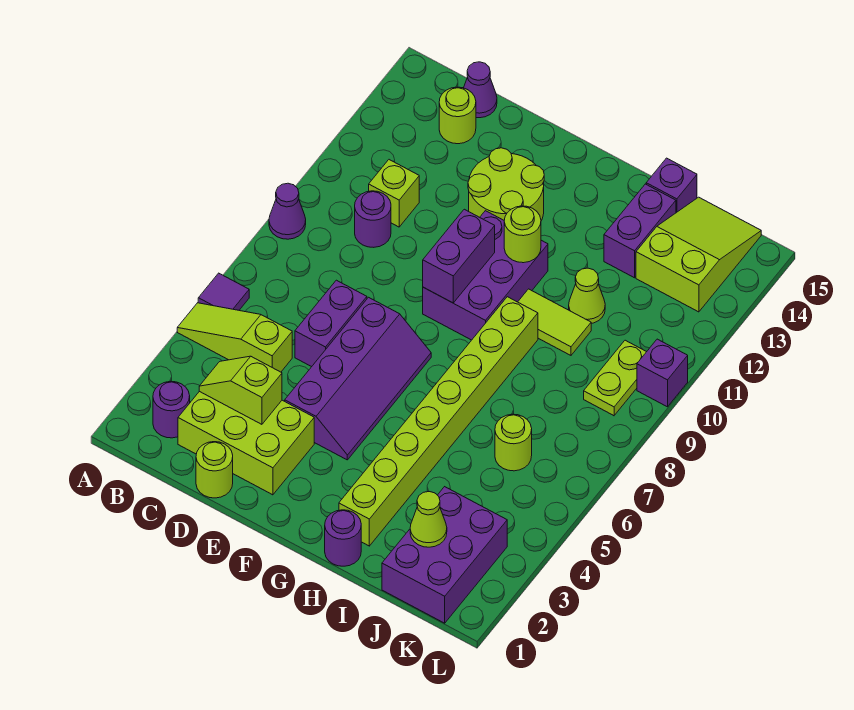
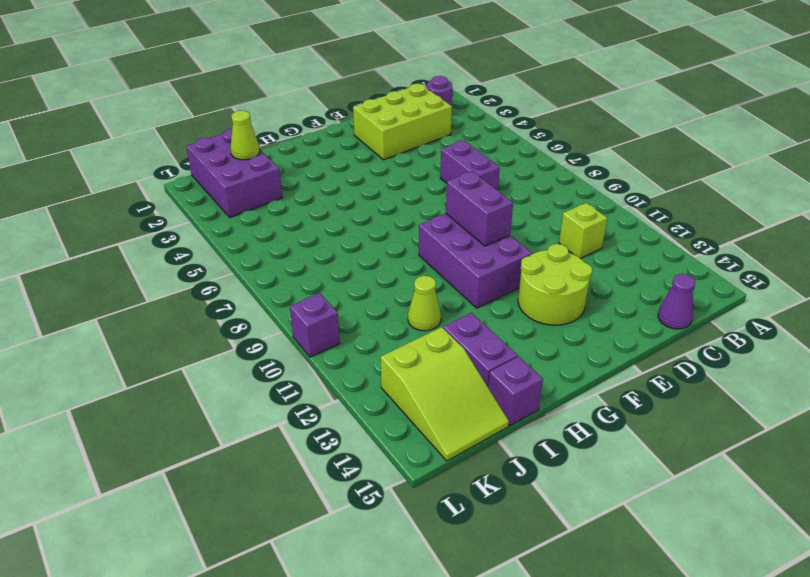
none -> lime slope A5:C5 level 1 top C
none -> purple tile A6 level 1
none -> purple cone A9 level 1

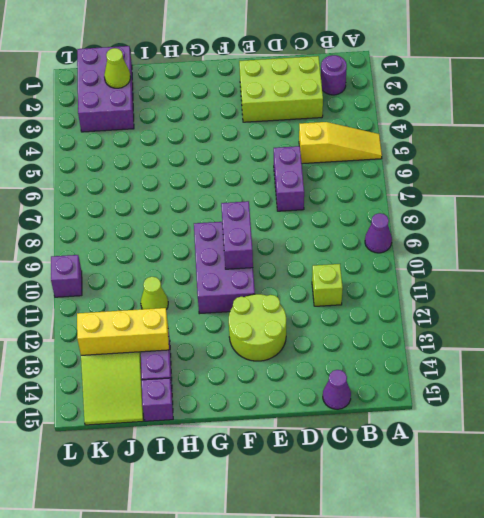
yellow slope A5:C5 level 1 top C -> lime slope A5:C5 level 1 top C
yellow brick I13:K13 level 2 -> none
none -> purple tile A6 level 1
none -> purple round brick C10 level 1
none -> lime round brick C14 level 1

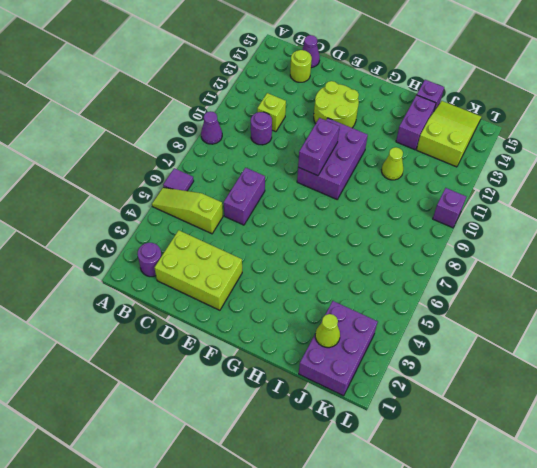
none -> lime round brick D1 level 1
none -> purple slope E4:F7 level 1 top E
none -> purple round brick H1 level 1

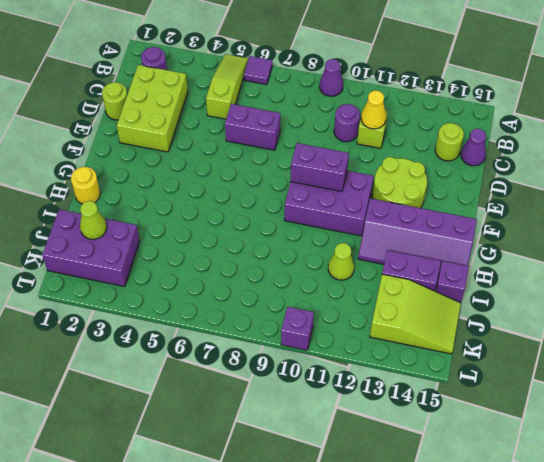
yellow cone C11 level 2 -> none
purple slope G12:H15 level 1 top G -> purple slope E4:F7 level 1 top E
yellow round brick H1 level 1 -> purple round brick H1 level 1
none -> lime brick H2:H9 level 1
none -> lime tile H10:I10 level 1
none -> lime round brick J6 level 1

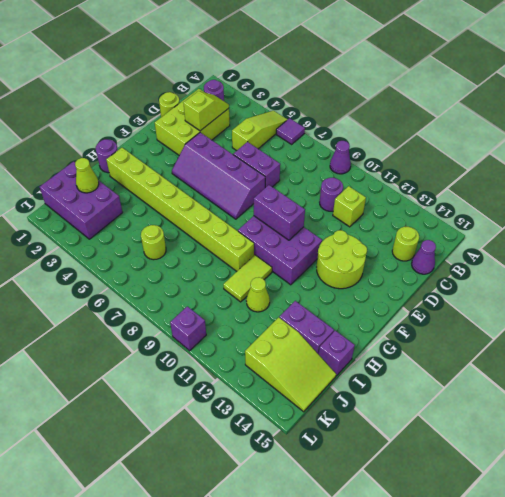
none -> lime plate K9:K10 level 1
none -> lime round brick G11 level 2

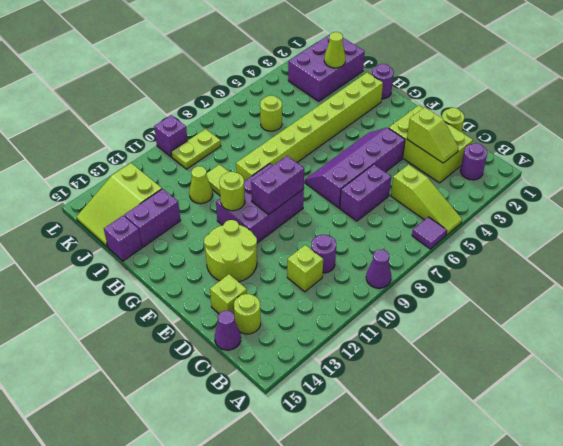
lime brick D14 level 1 -> none

